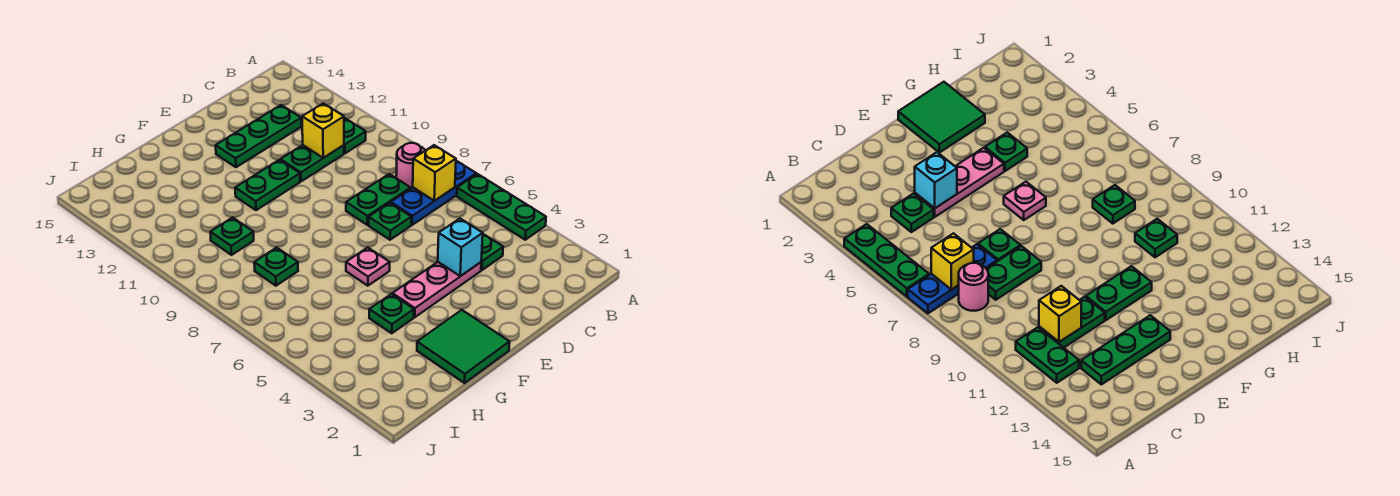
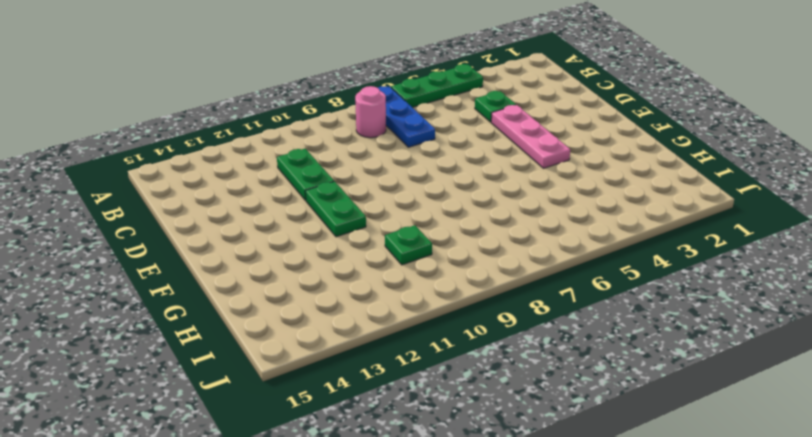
none -> green plate B11:B12 level 1
none -> green plate C8:D8 level 1
none -> green plate C13:E13 level 1

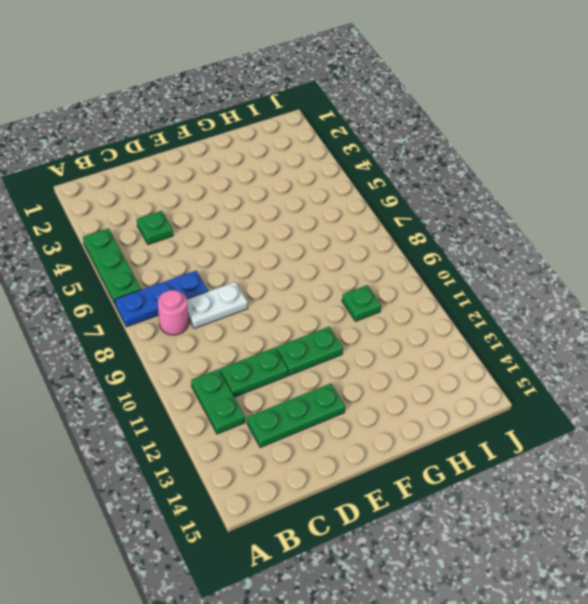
white plate C8:D8 level 1 -> green plate C8:D8 level 1
none -> pink plate D4:F4 level 1
none -> green plate D7 level 1
none -> green tile F1:G2 level 1

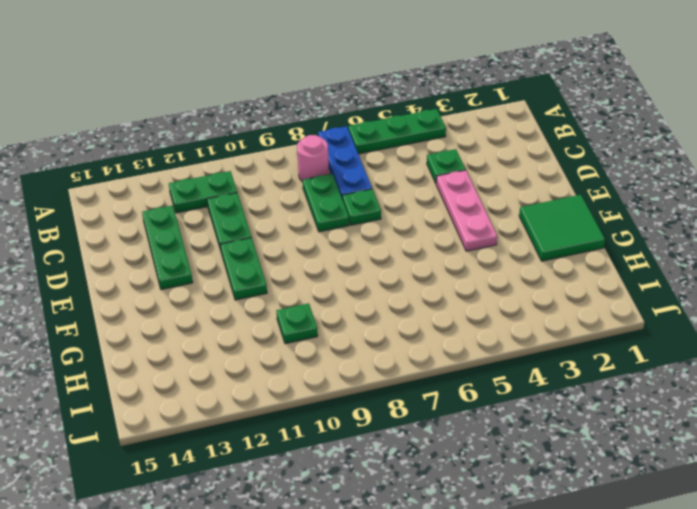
none -> pink plate F6 level 1
none -> green plate G4 level 1
none -> green plate H8 level 1

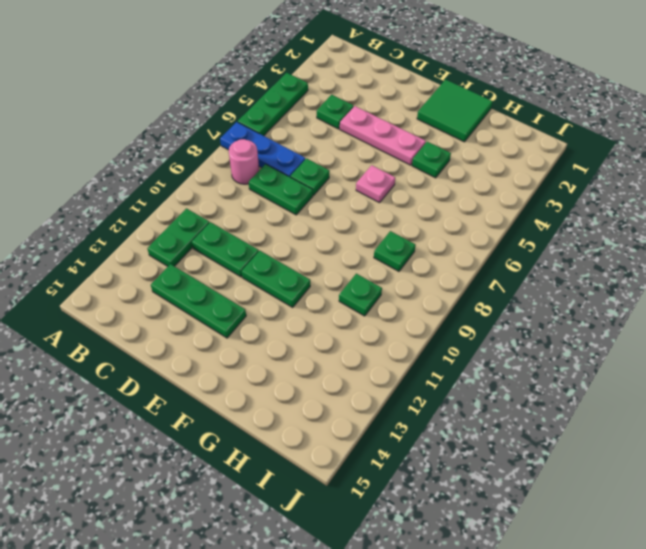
none -> yellow brick B7 level 2
none -> yellow brick C11 level 2
none -> cyan brick D4 level 2

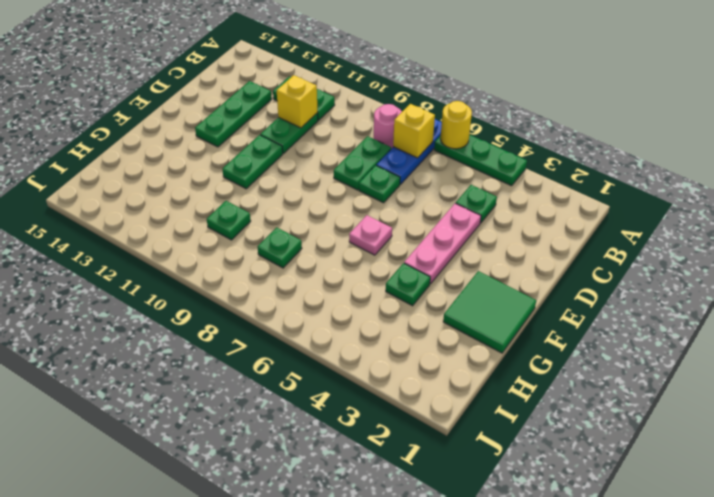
yellow round brick A6 level 2 -> none
none -> cyan brick D4 level 2

